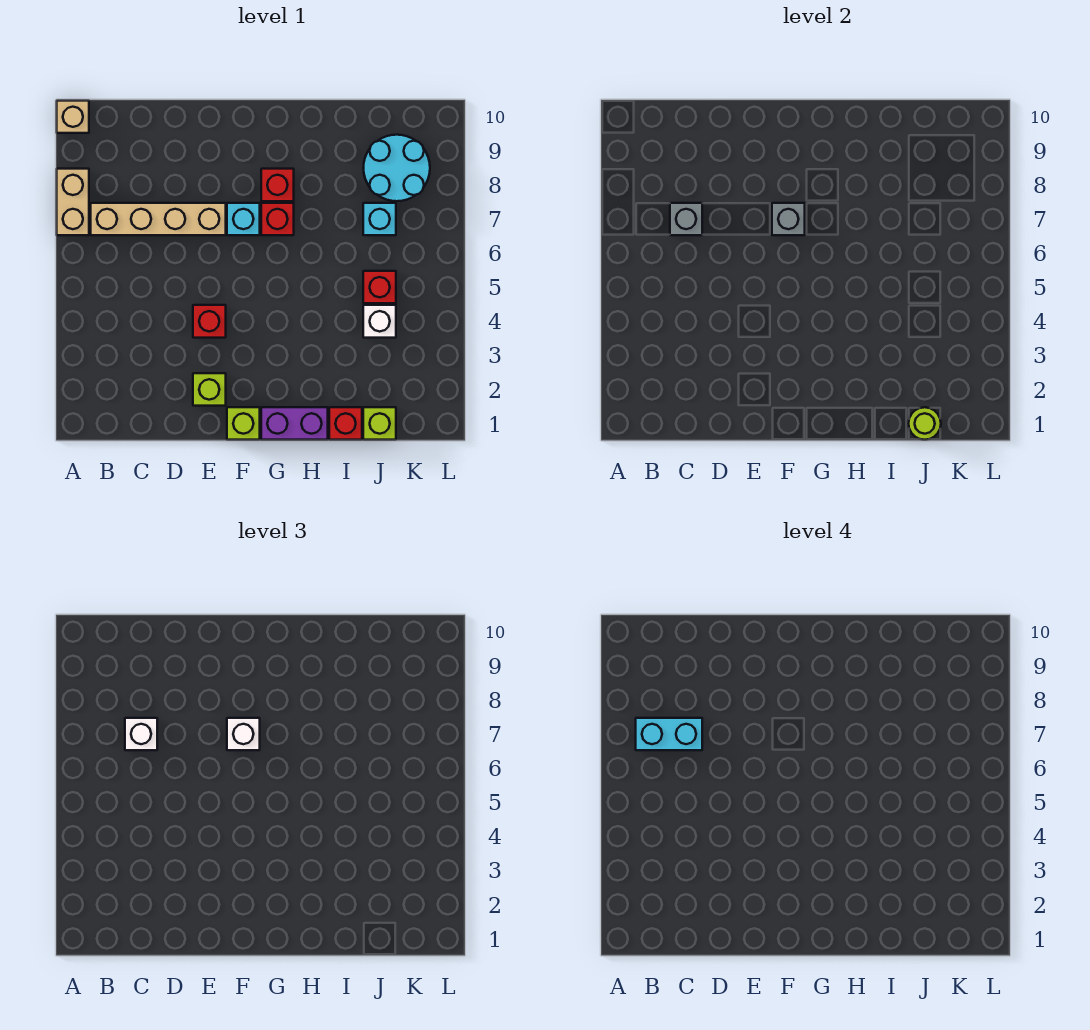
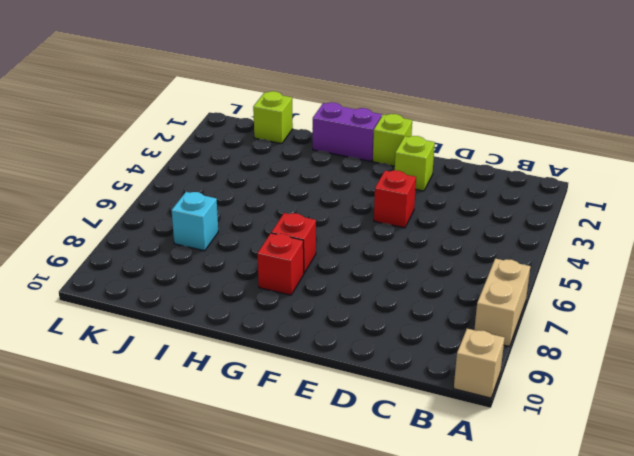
none -> tan brick B7:E7 level 1
none -> cyan brick F7 level 1
none -> red brick I1 level 1

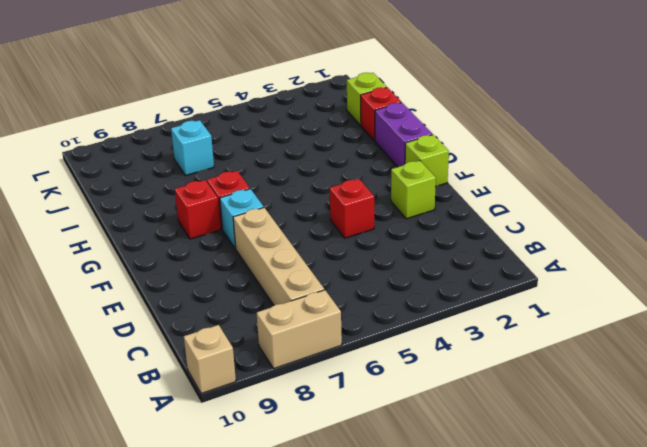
none -> white brick J4 level 1
none -> red brick J5 level 1
none -> cyan round brick J8:K9 level 1

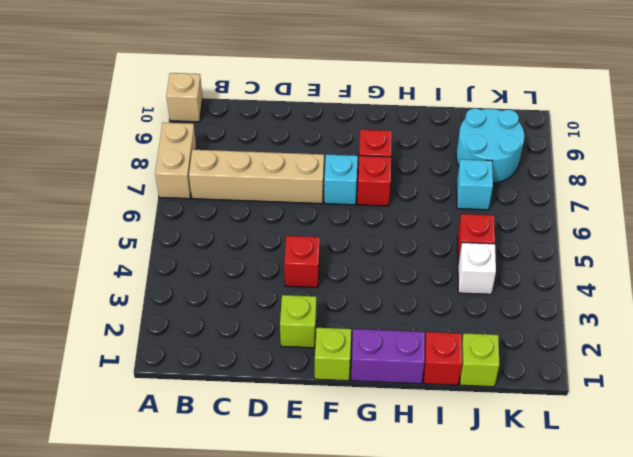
none -> grey brick C7 level 2
none -> grey brick F7 level 2
none -> lime round brick J1 level 2

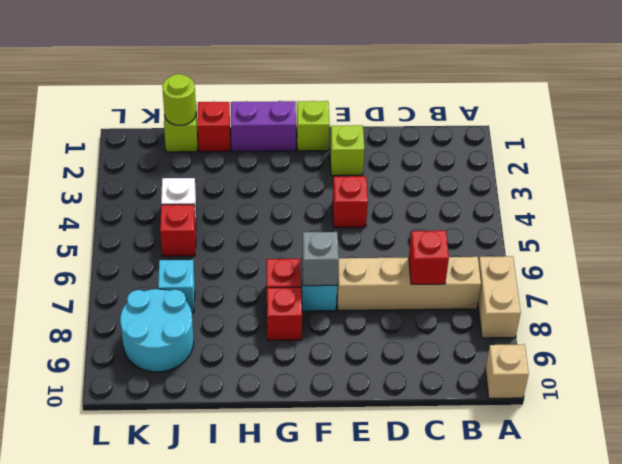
red brick C7 level 2 -> grey brick C7 level 2
none -> white brick C7 level 3
none -> white brick F7 level 3
none -> cyan brick B7:C7 level 4

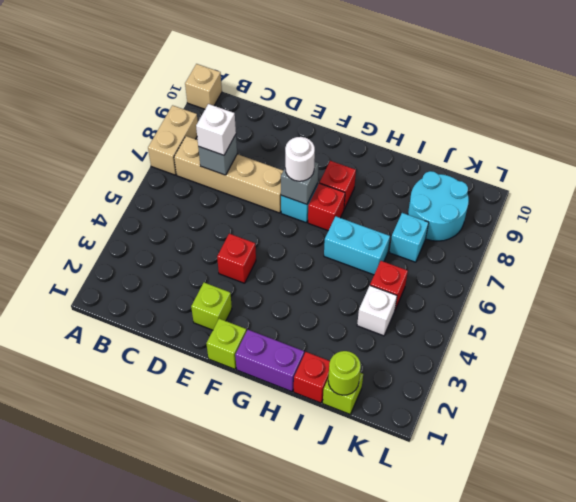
white round brick F7 level 3 -> white brick F7 level 3
cyan brick H6:I6 level 1 -> cyan brick B7:C7 level 4

